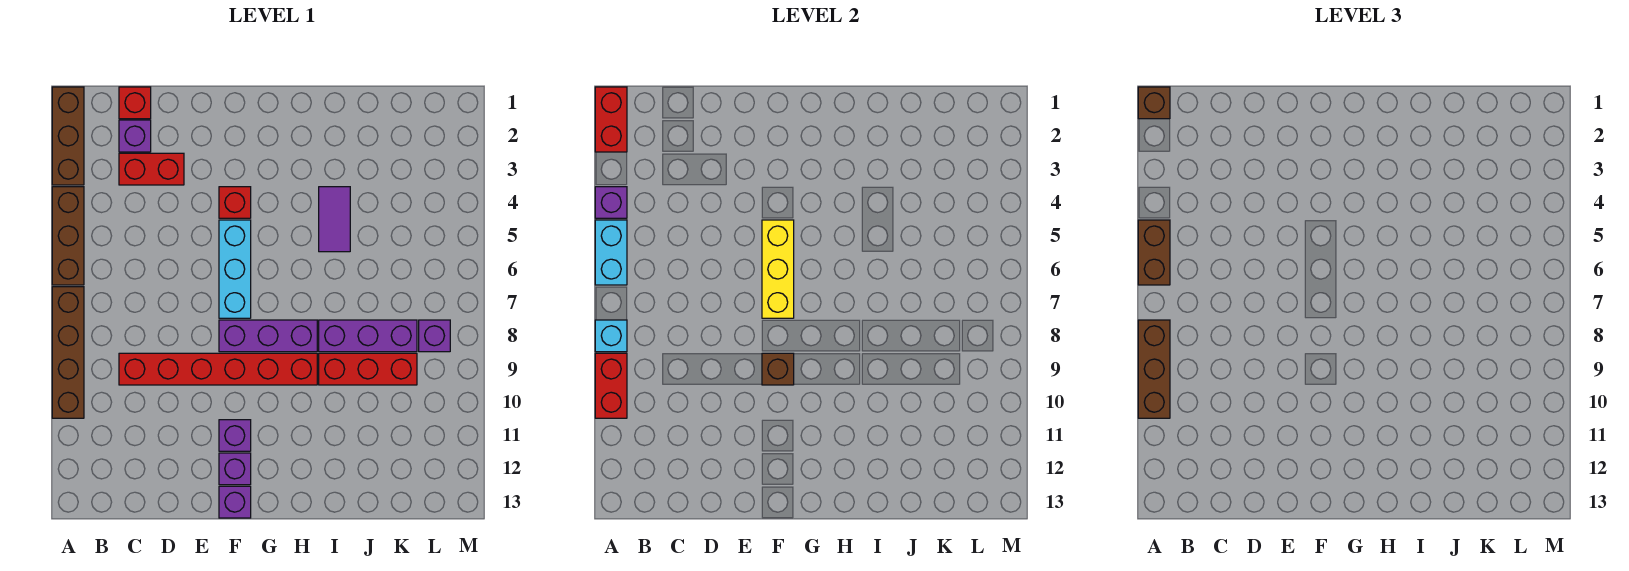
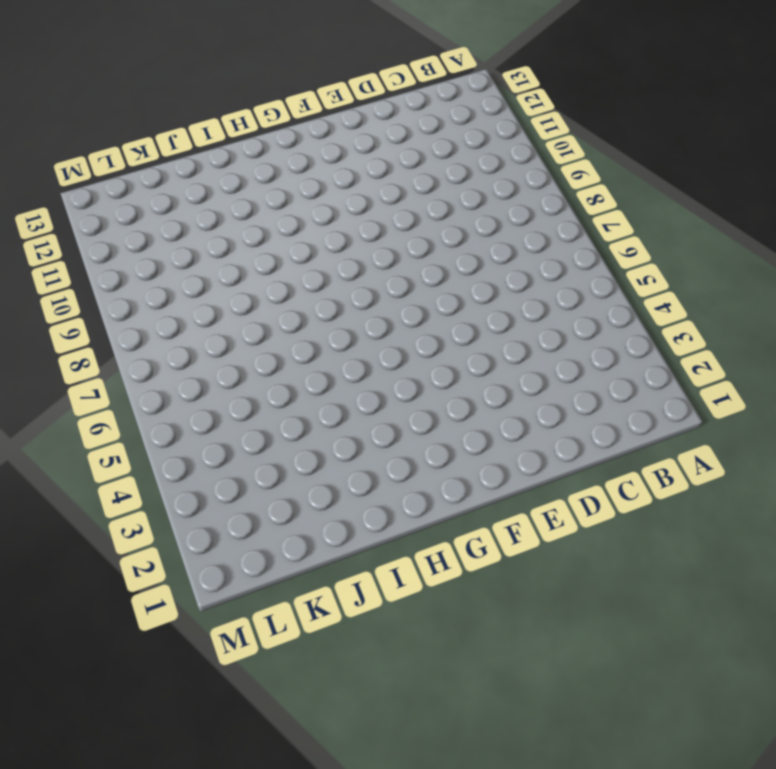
none -> brown brick A1:A3 level 1
none -> brown brick A4:A6 level 1
none -> brown brick A7:A10 level 1

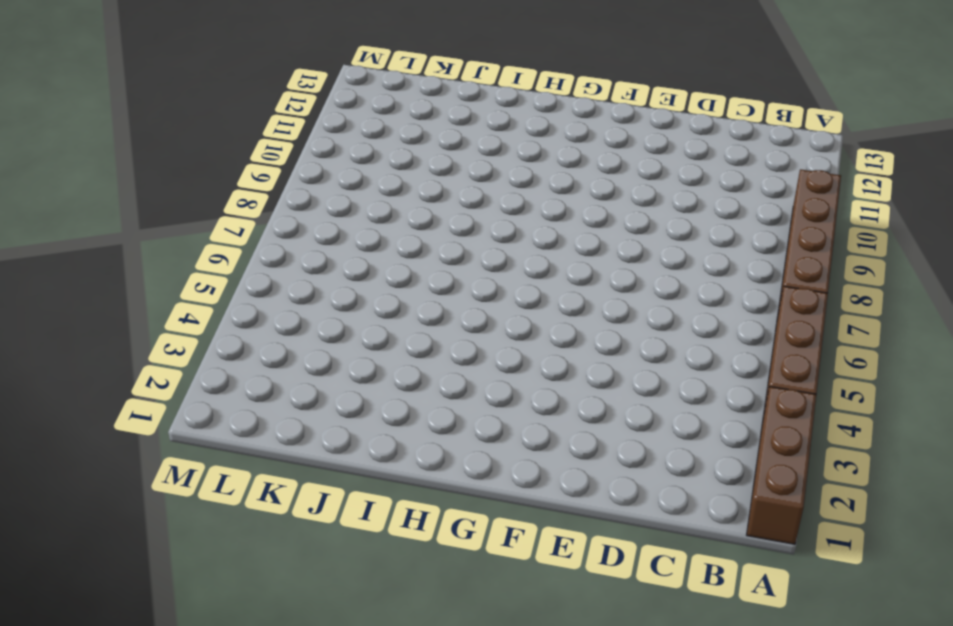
none -> red brick C1 level 1
none -> purple brick C2 level 1
none -> red brick C3:D3 level 1

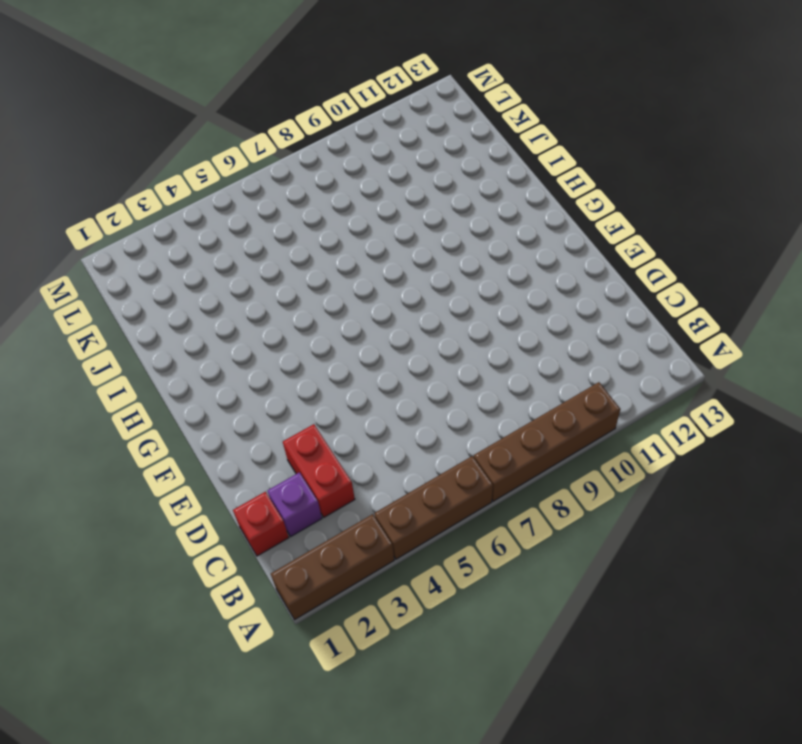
none -> red brick C9:H9 level 1
none -> red brick F4 level 1
none -> cyan brick F5:F7 level 1

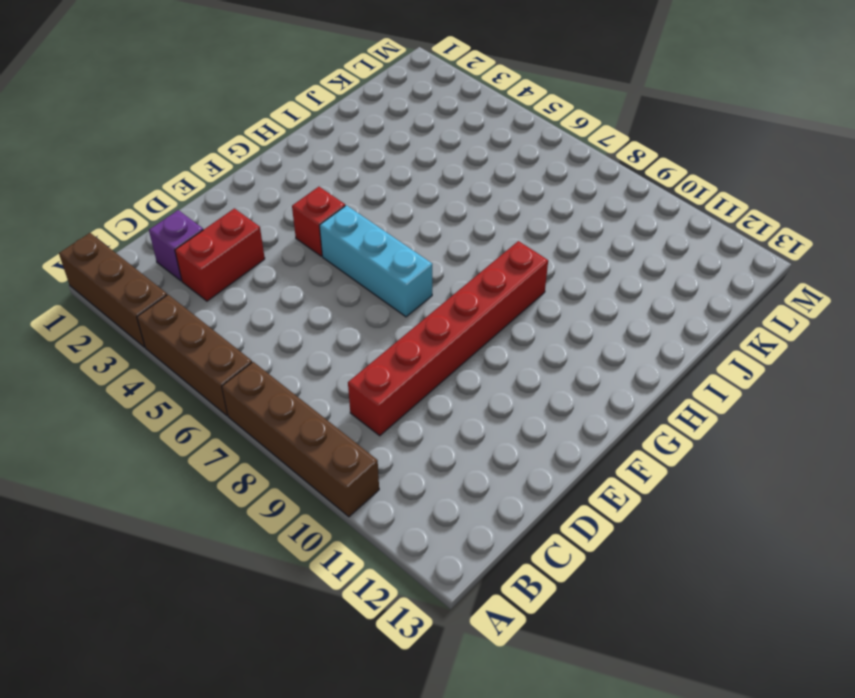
none -> red brick C1 level 1
none -> purple brick F8:H8 level 1
none -> purple brick F11 level 1

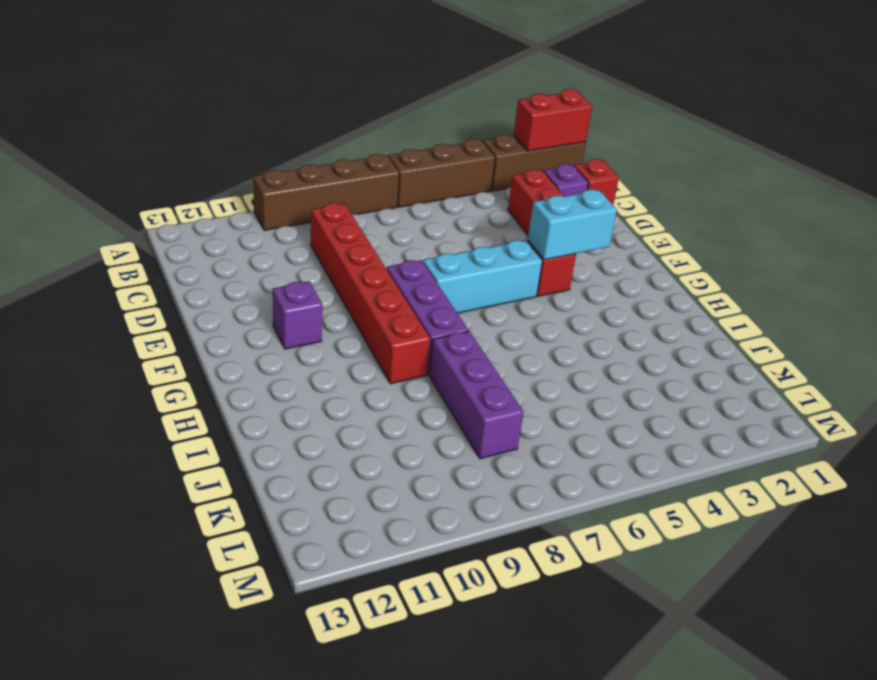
cyan brick F3:F4 level 2 -> cyan brick A5:A6 level 2
none -> purple brick F12 level 1
none -> purple brick F13 level 1
none -> purple tile I4:I5 level 1

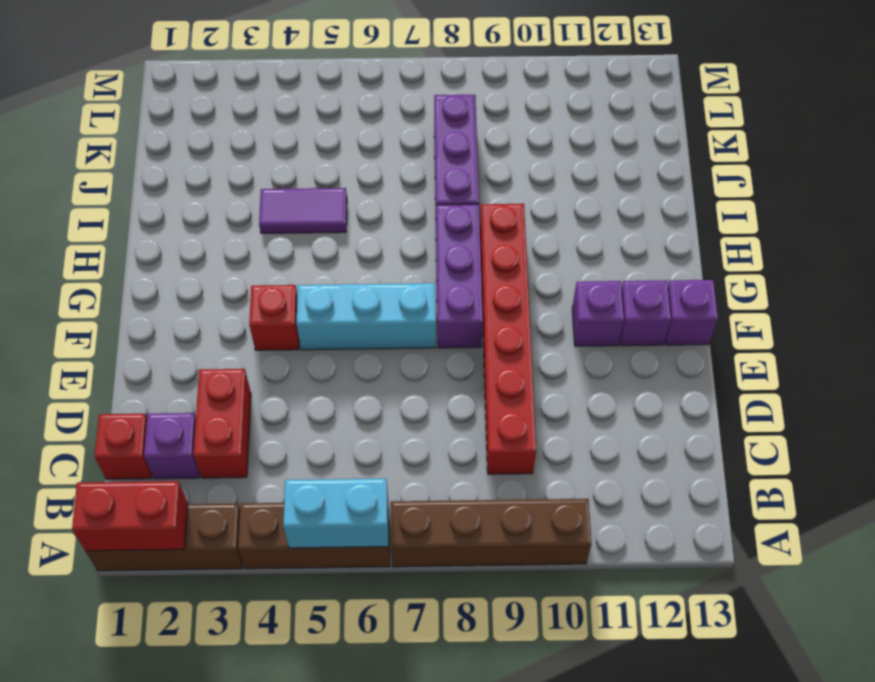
none -> red brick I9:K9 level 1
none -> purple brick L8 level 1
none -> purple brick A4 level 2

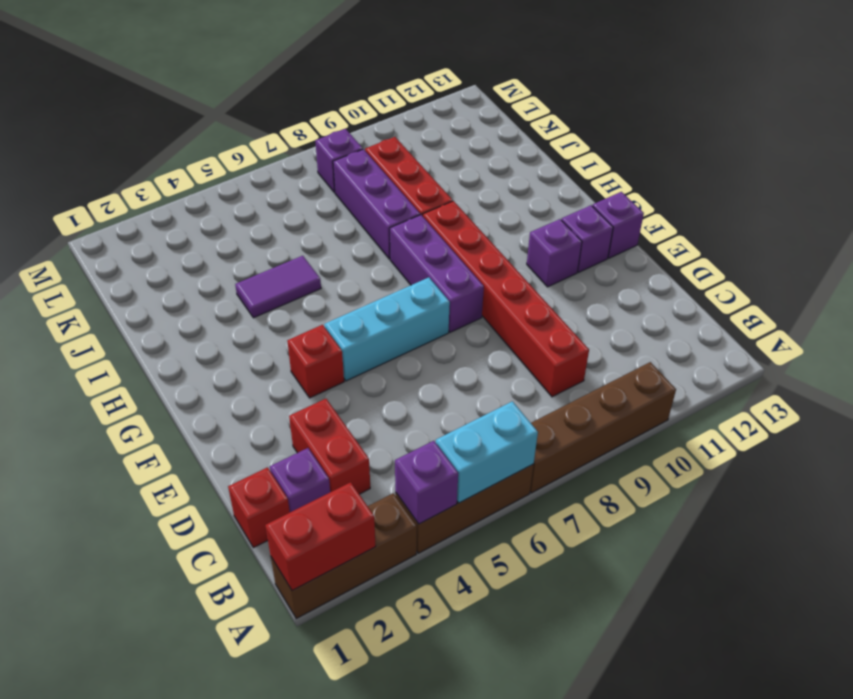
none -> cyan brick A8 level 2
none -> red brick A9:A10 level 2
none -> yellow brick F5:F7 level 2

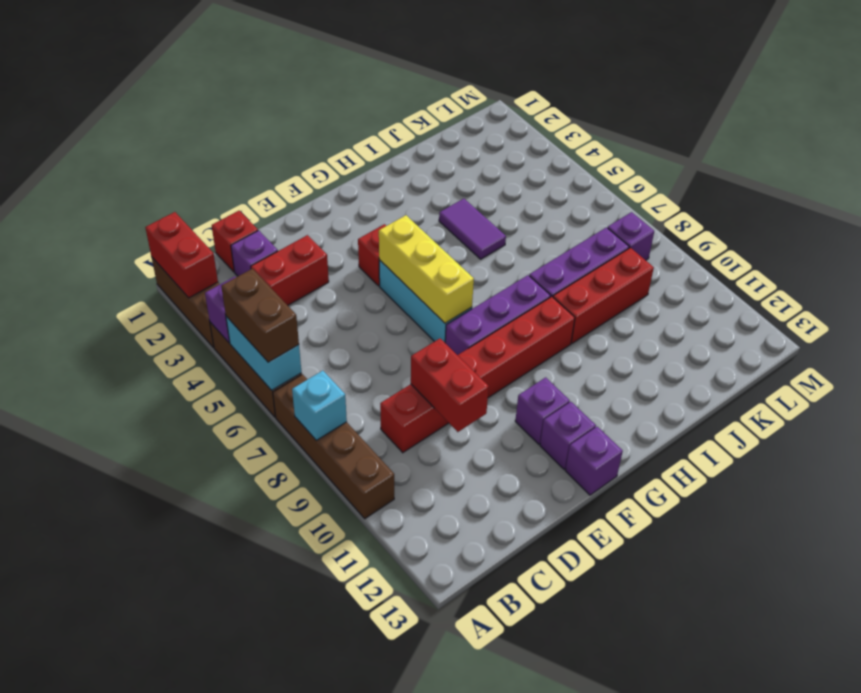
red brick D9:D10 level 2 -> red brick A9:A10 level 2
none -> brown brick F9 level 2
none -> brown brick A1 level 3
none -> brown brick A8:A10 level 3

